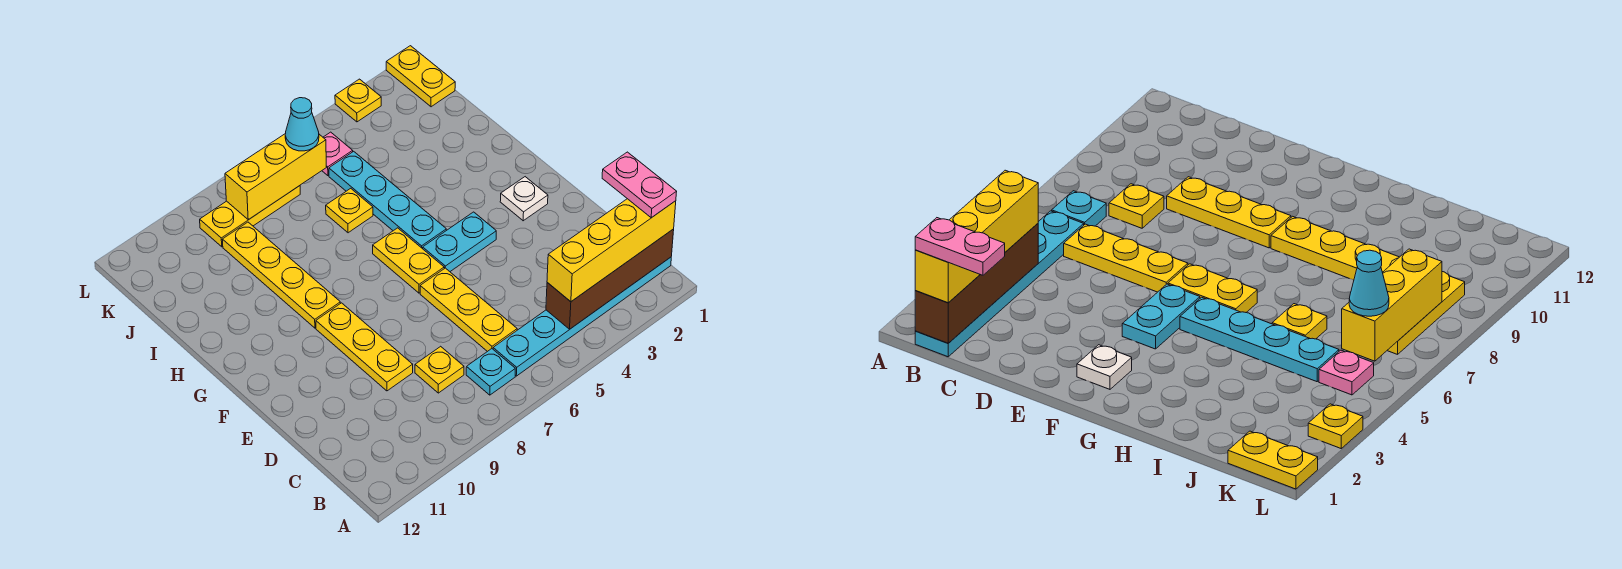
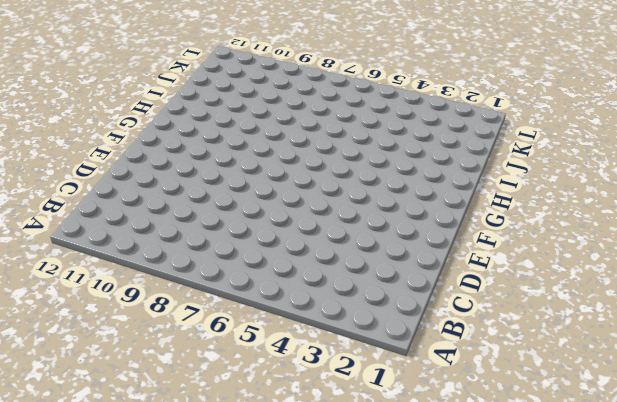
none -> cyan plate B1:B6 level 1
none -> cyan plate B7 level 1
none -> yellow plate C6:E6 level 1

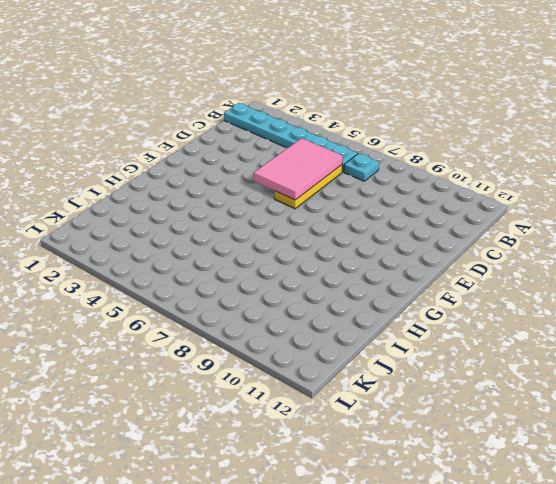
pink tile C5:E6 level 2 -> none
none -> yellow plate C8 level 1
none -> yellow plate D9:F9 level 1
none -> white plate F2 level 1

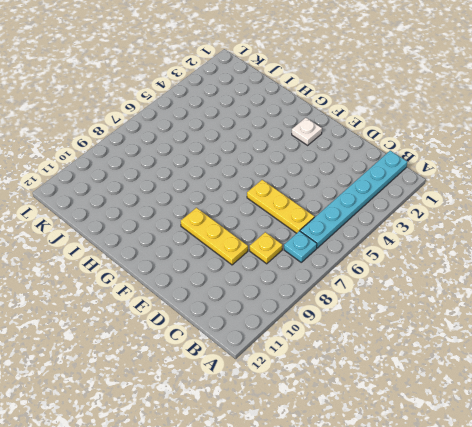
none -> cyan plate F4:F5 level 1
none -> yellow plate F6:G6 level 1
none -> cyan plate G5:J5 level 1

